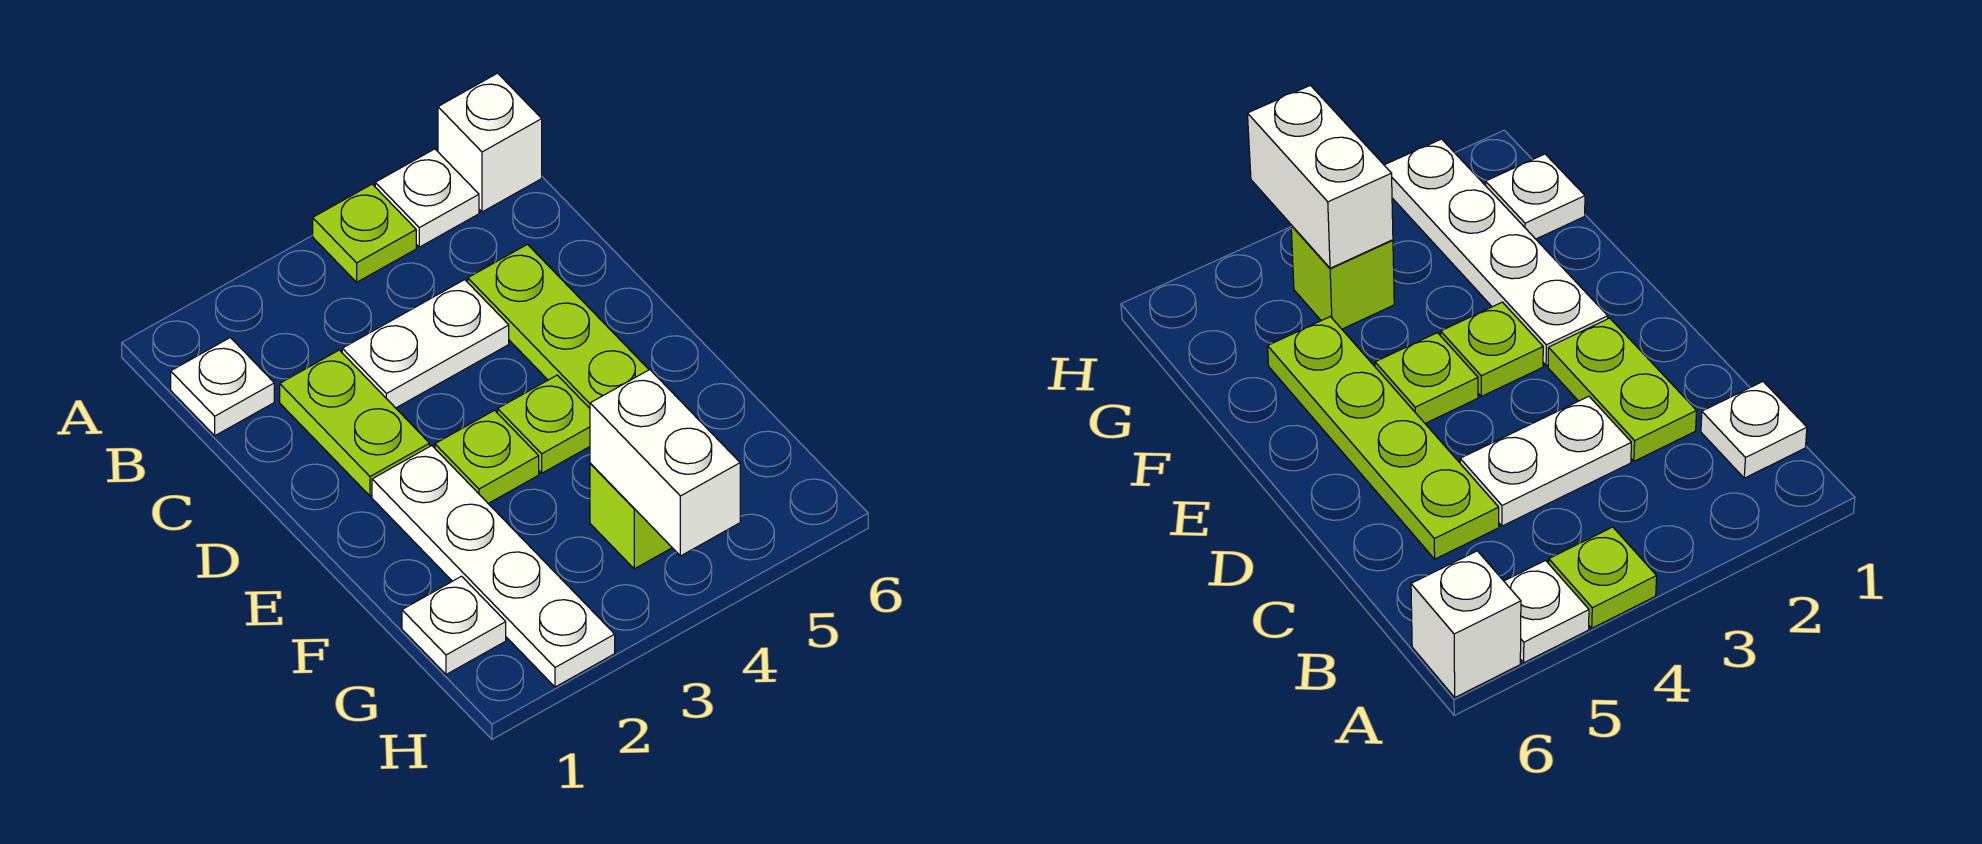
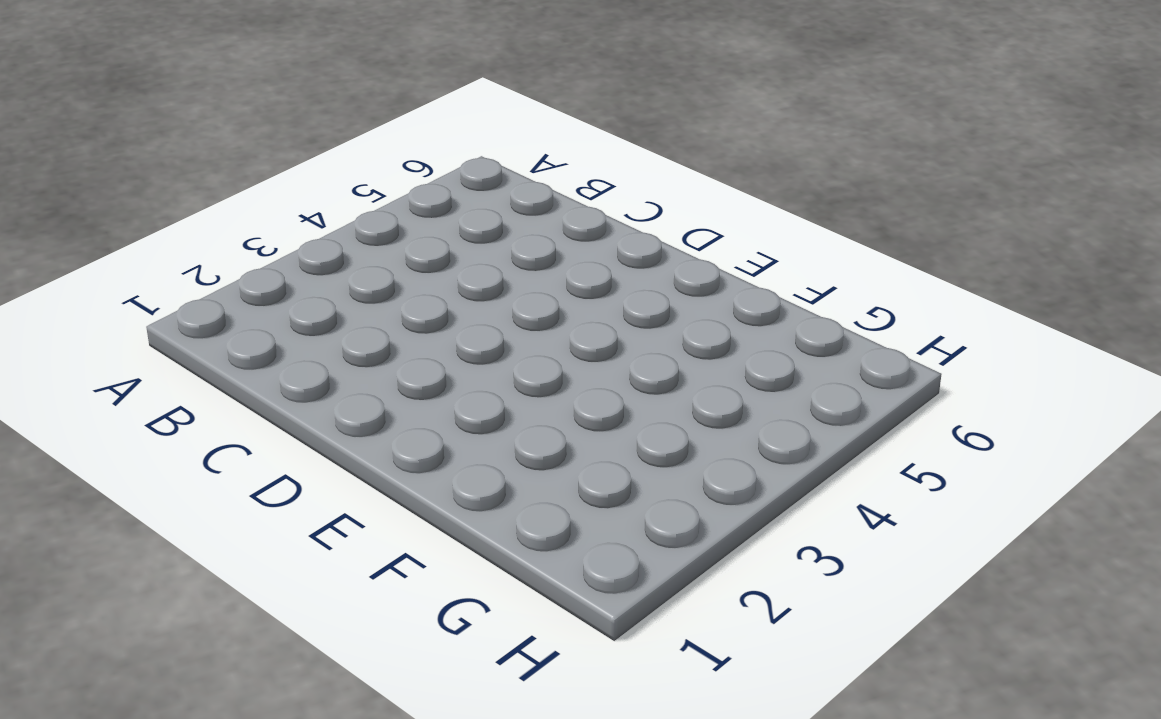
none -> lime plate A4 level 1
none -> white plate A5 level 1
none -> white brick A6 level 1

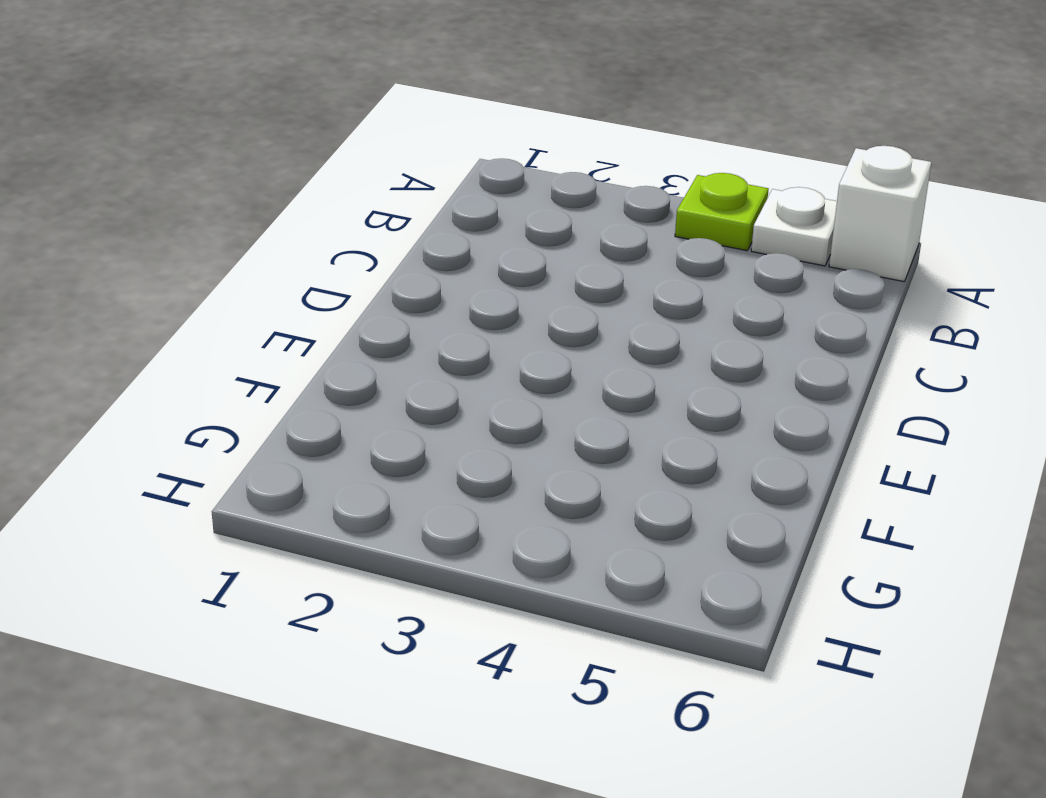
none -> white plate B1 level 1
none -> lime plate C2:D2 level 1
none -> white plate C3:C4 level 1

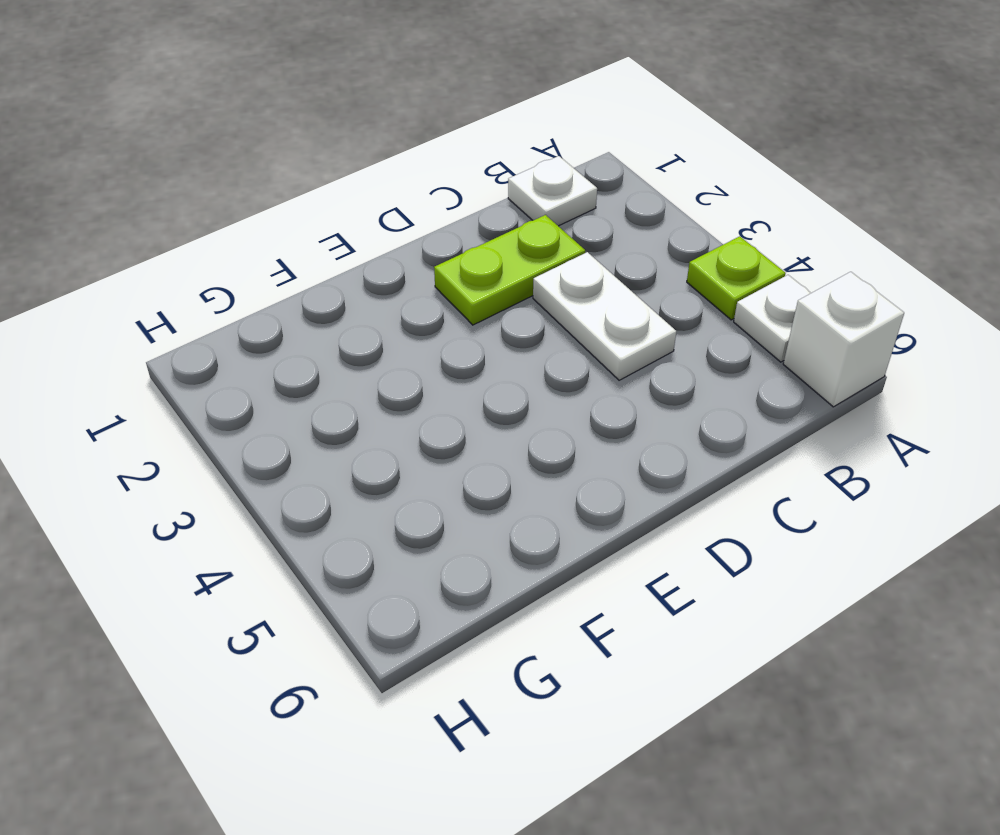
none -> lime plate C5:F5 level 1
none -> white plate E2:H2 level 1
none -> lime plate E3 level 1

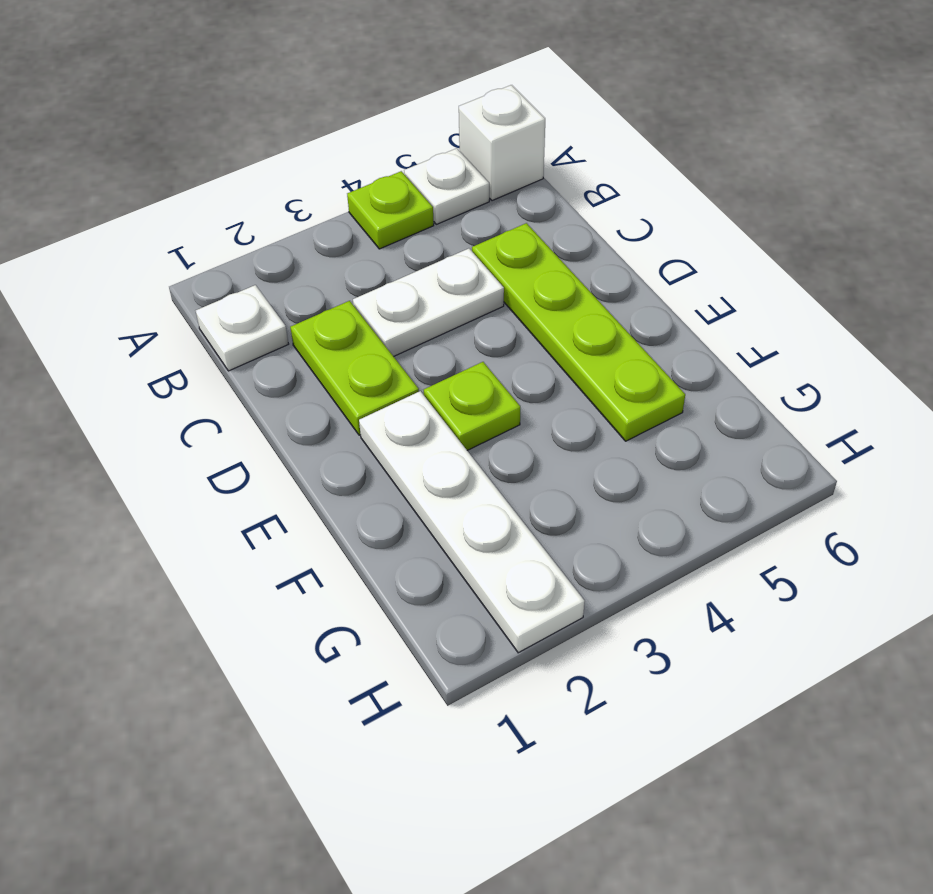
none -> lime plate E4 level 1
none -> white plate G1 level 1
none -> lime brick G4 level 1

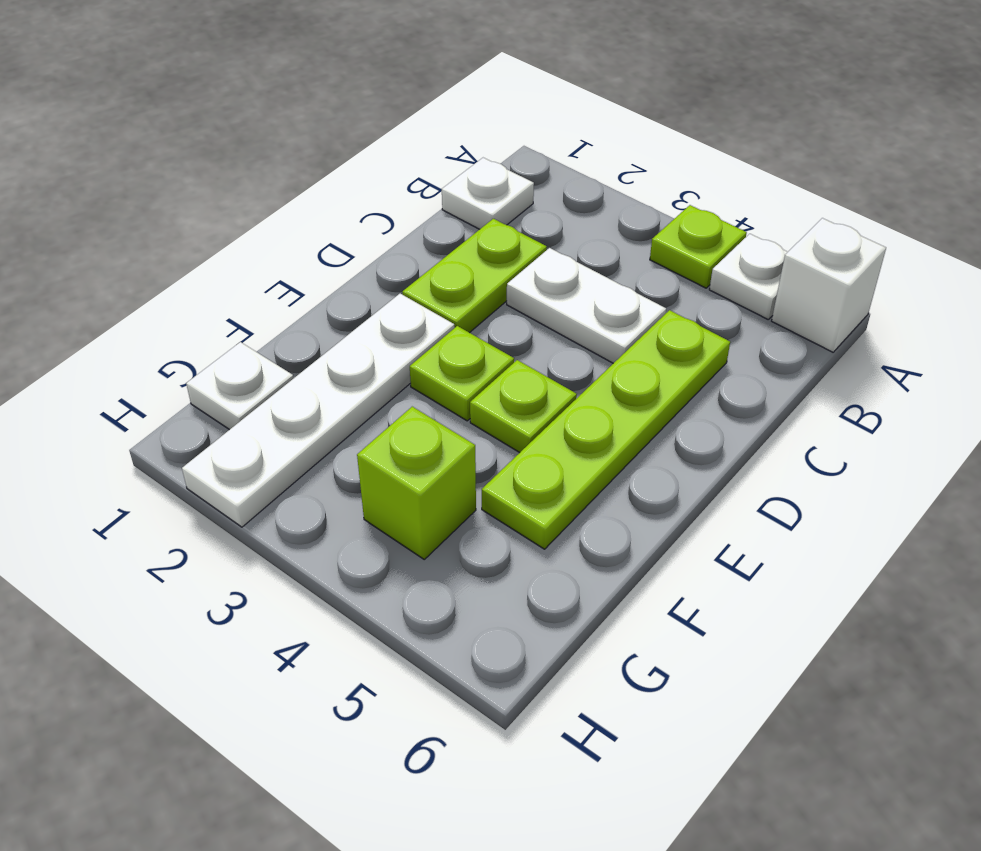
none -> white brick G4:H4 level 2

